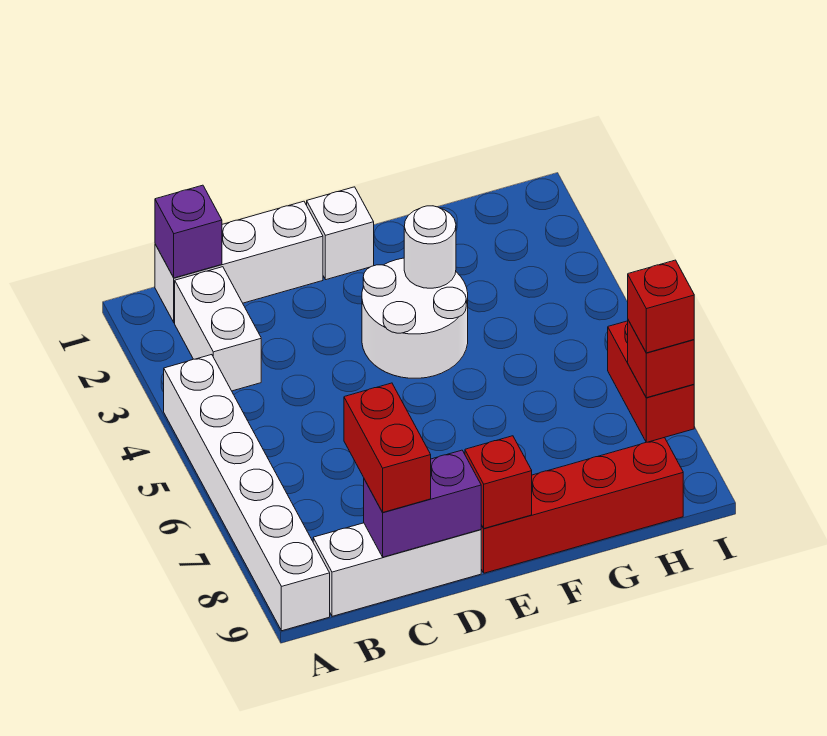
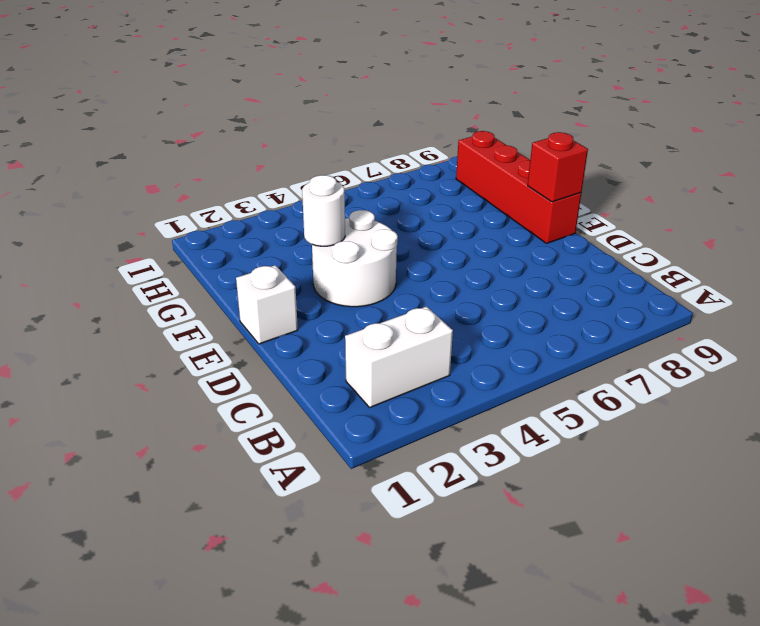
none -> white brick A4:A9 level 1
none -> white brick B1:D1 level 1
none -> white brick B9:D9 level 1

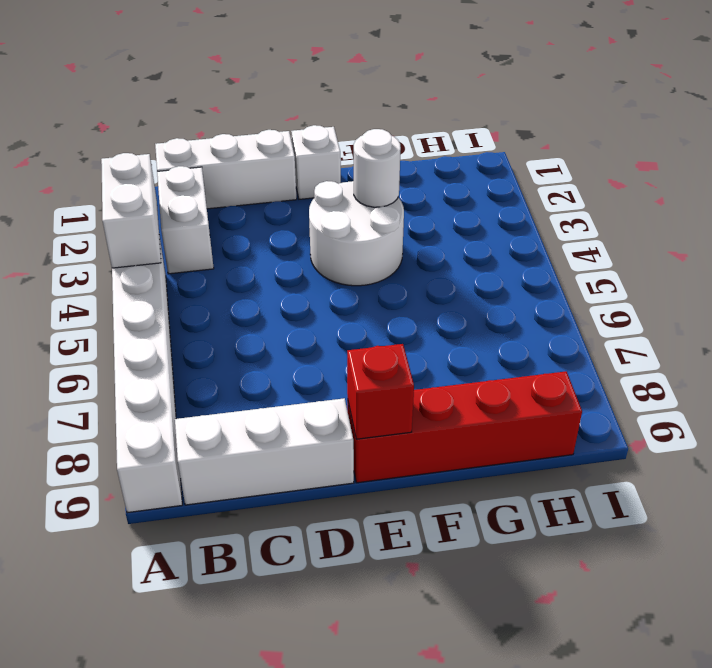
white brick A3:A4 level 2 -> none
none -> red brick I6:I7 level 1
none -> purple brick B1 level 2
none -> purple brick C9:D9 level 2

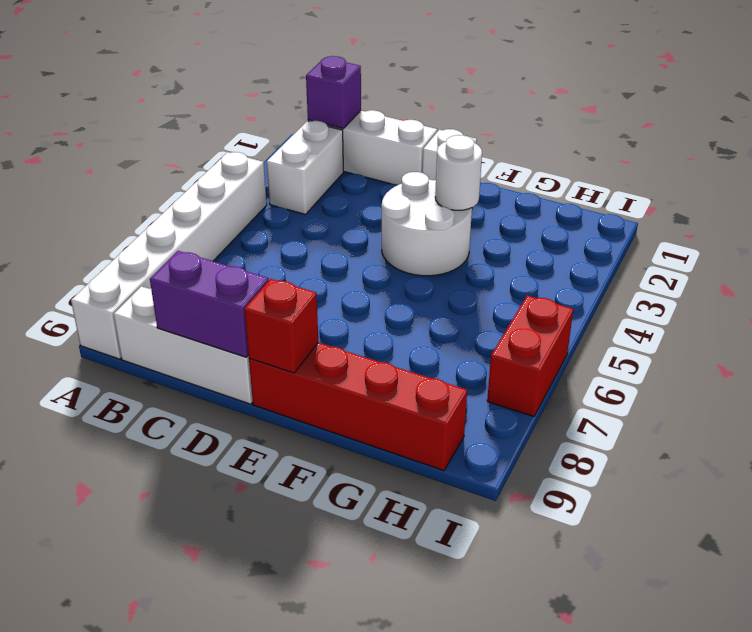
none -> red brick I7 level 2
none -> red brick C8:C9 level 3
none -> red brick I7 level 3

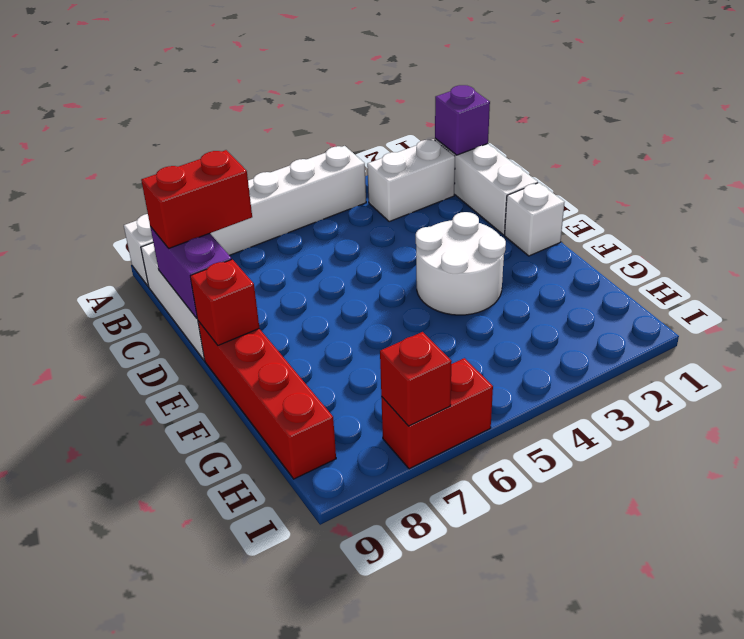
none -> white round brick F3 level 2
none -> red brick I7 level 3

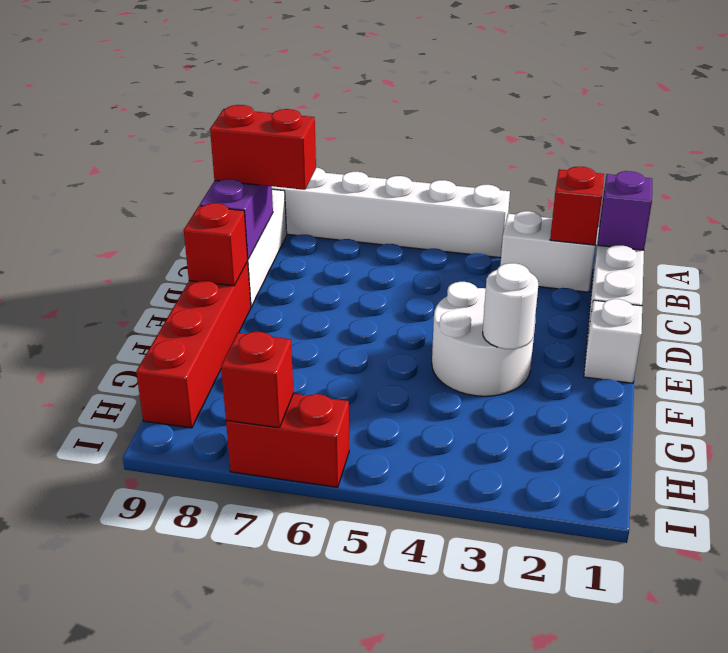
red brick B2 level 2 -> red brick I7 level 3

